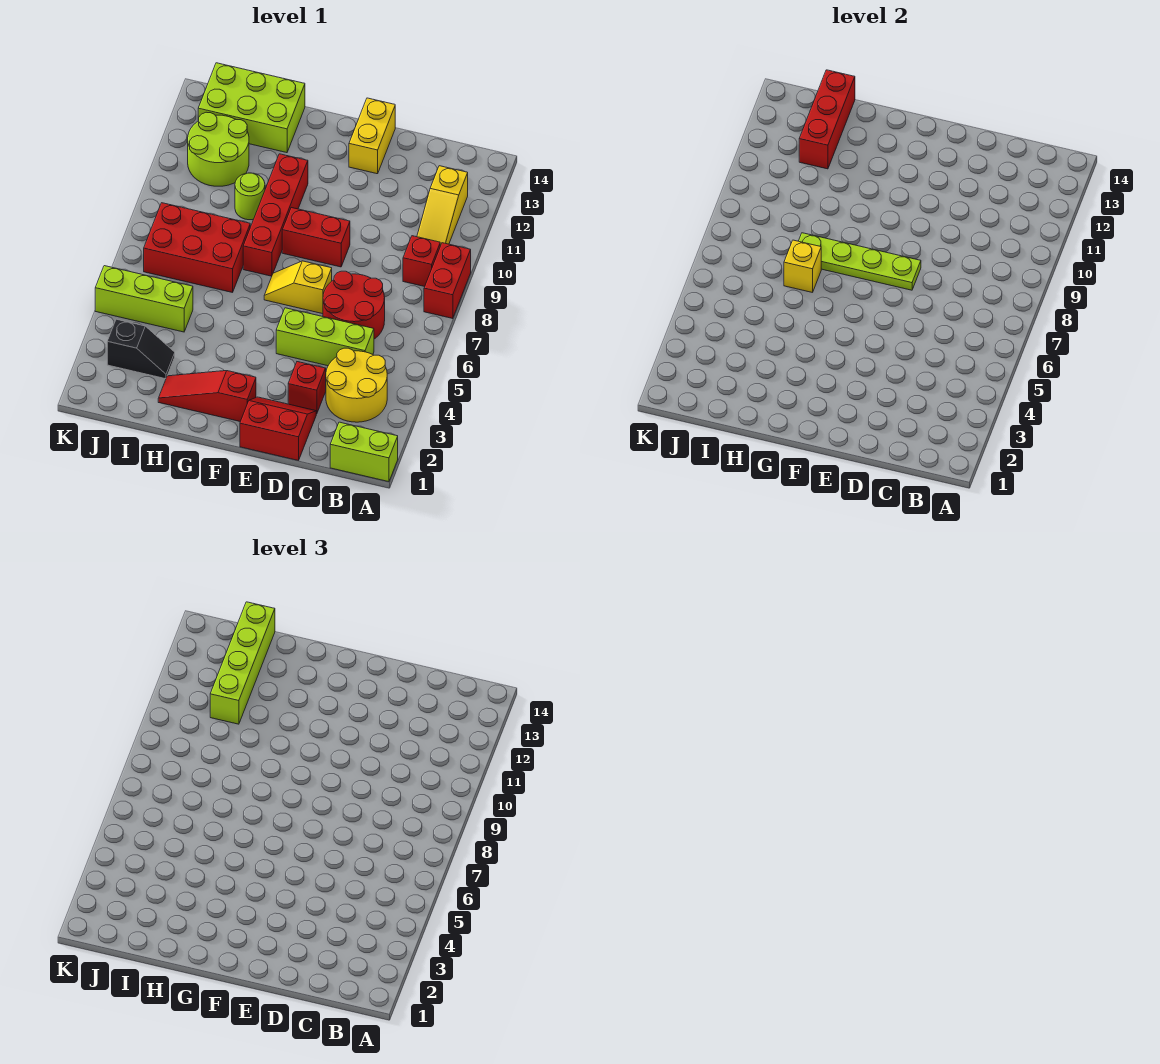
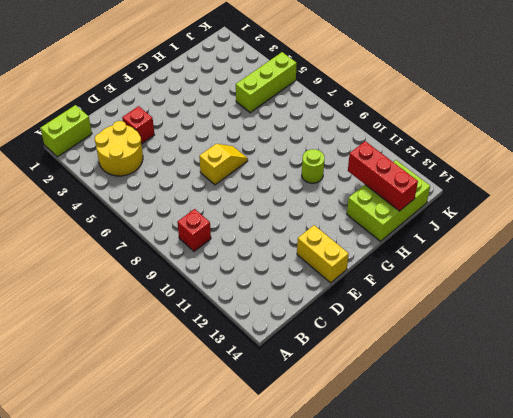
none -> red brick A8:A9 level 1
none -> yellow slope B10:B12 level 1 top 12
none -> lime brick C5:E5 level 1

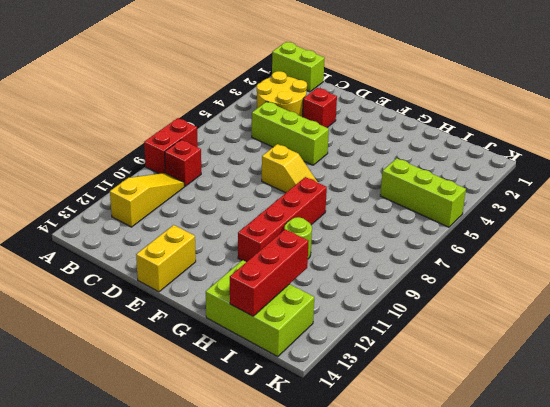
none -> red round brick C6:D7 level 1
none -> red slope D1:E2 level 1 top 1
none -> red brick E9:F9 level 1

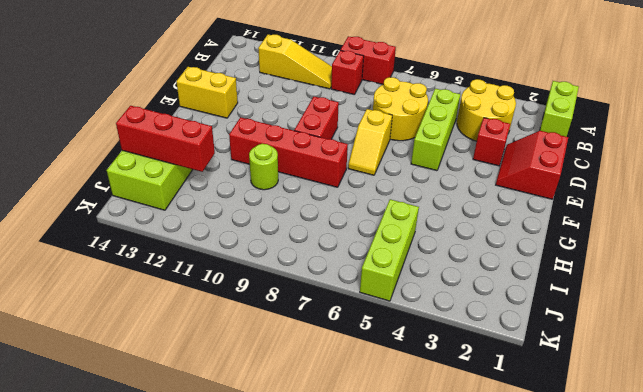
yellow round brick C6:D7 level 1 -> red round brick C6:D7 level 1
none -> red slope F2:H2 level 1 top F
none -> red brick H7:J8 level 1
none -> black slope I3:J3 level 1 top J

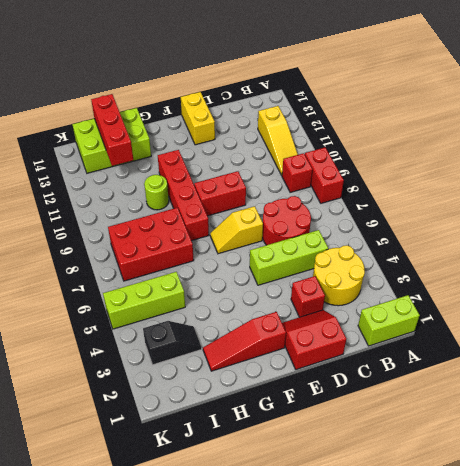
none -> lime round brick I11:J12 level 1
none -> lime plate E8:H8 level 2
none -> yellow brick H7 level 2

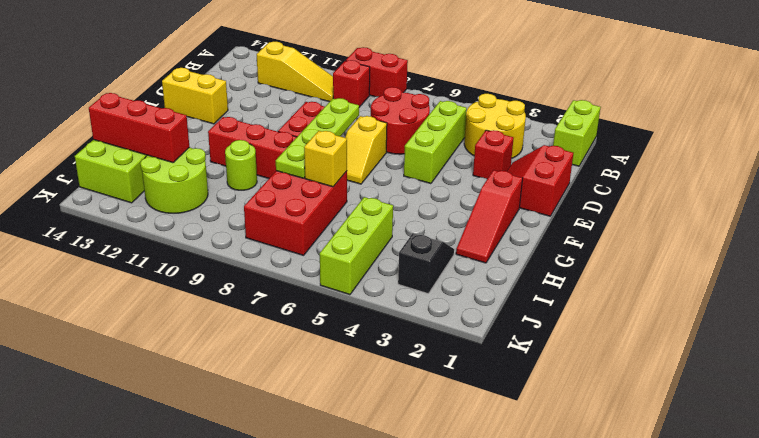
none -> lime brick I11:I14 level 3

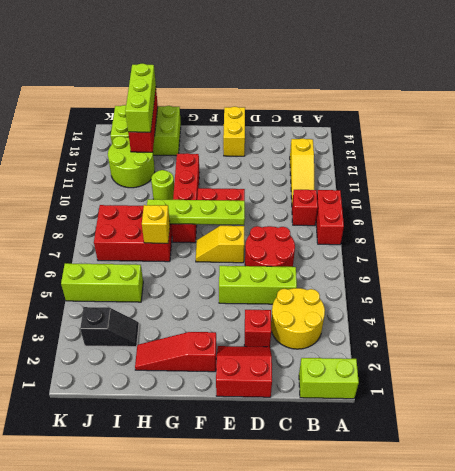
lime brick I12:I14 level 3 -> lime brick I11:I14 level 3

